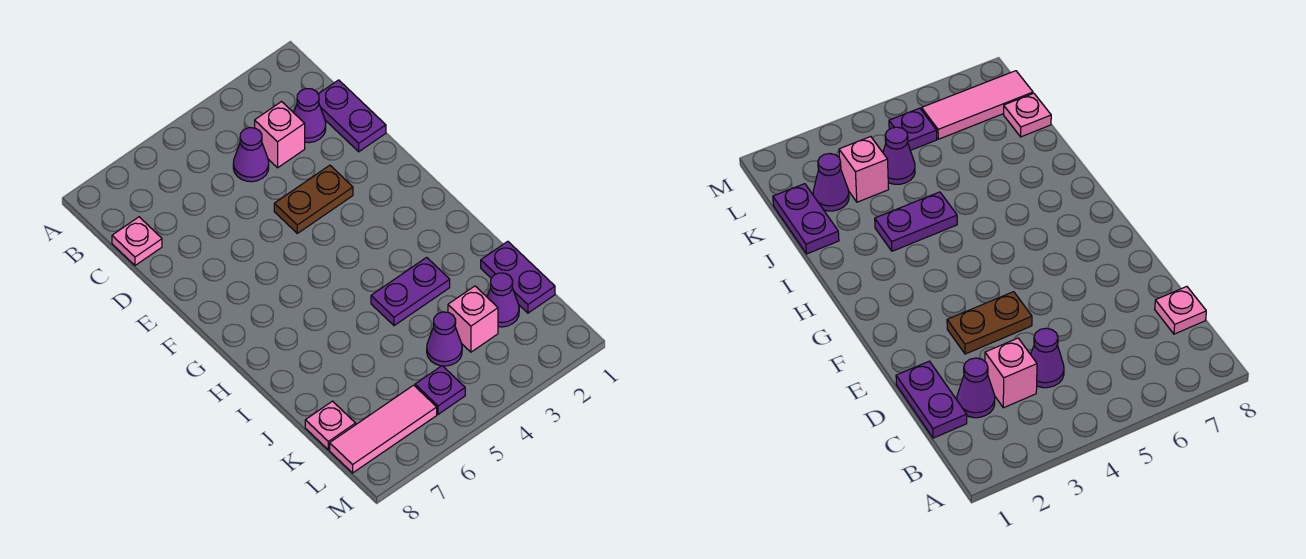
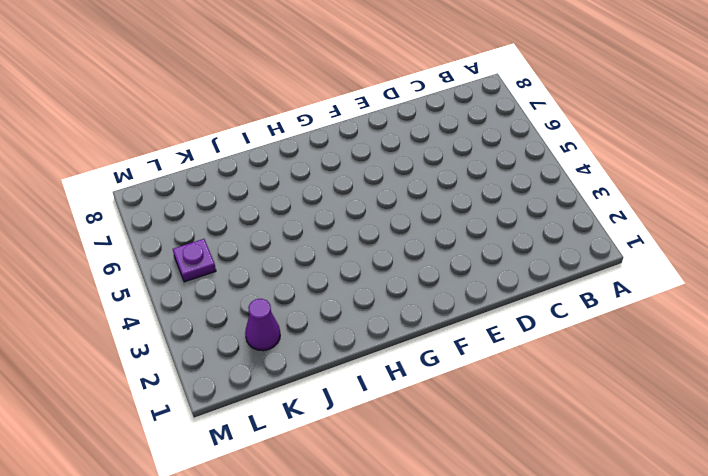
none -> purple plate C1:D1 level 1
none -> purple cone C2 level 1
none -> pink brick C3 level 1

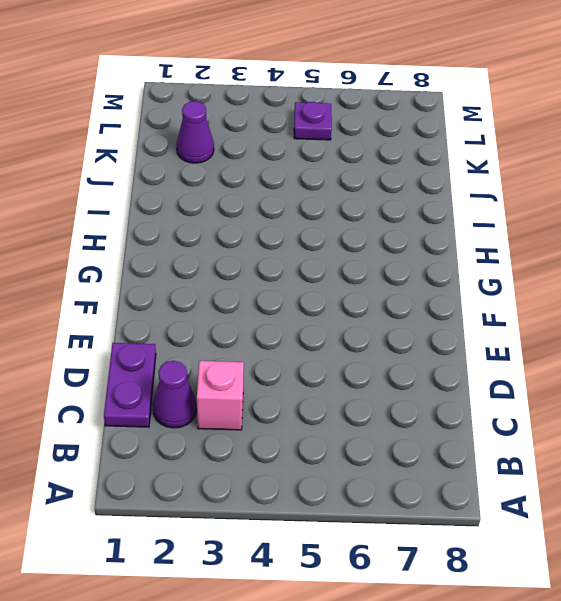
none -> purple cone C4 level 1
none -> pink plate C8 level 1
none -> brown plate E3:E4 level 1

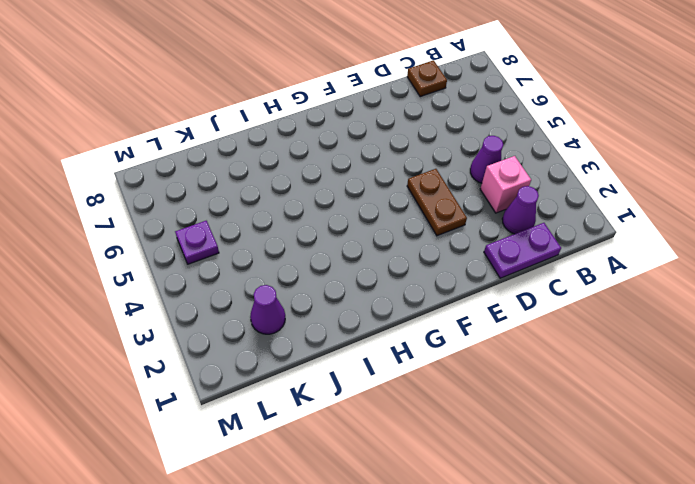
brown plate C8 level 1 -> pink plate C8 level 1
none -> purple plate I3:I4 level 1
none -> purple plate J1:K1 level 1
none -> pink brick K3 level 1

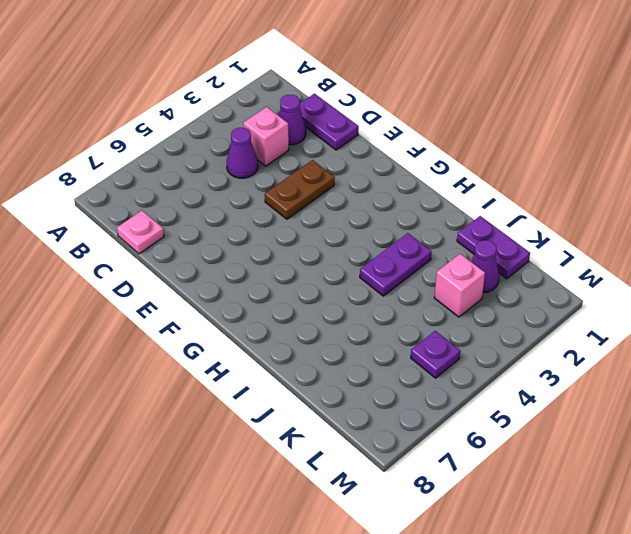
none -> purple cone K4 level 1
none -> pink plate K8 level 1
none -> pink tile L6:L8 level 1

